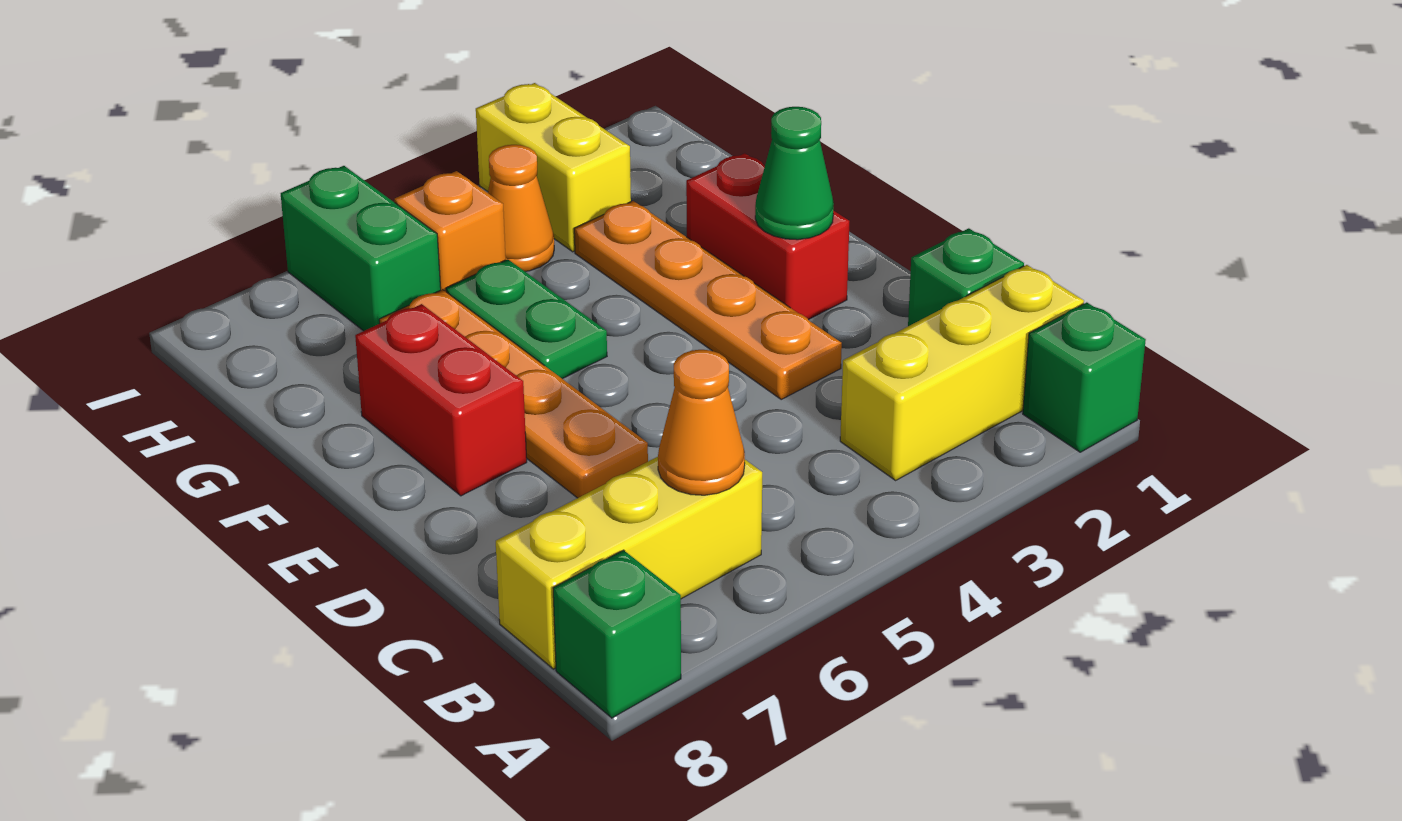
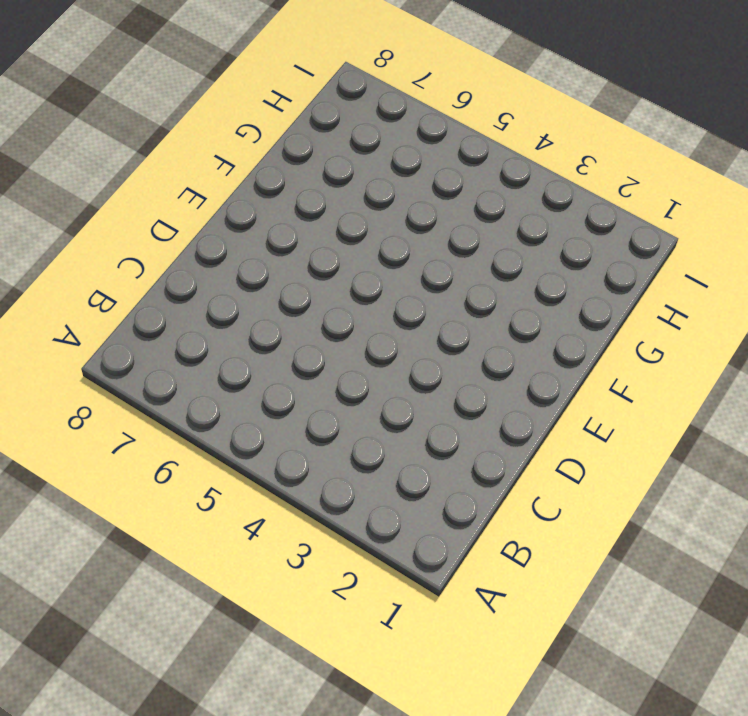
none -> green brick A1 level 1
none -> green brick A8 level 1
none -> yellow brick B1:B3 level 1

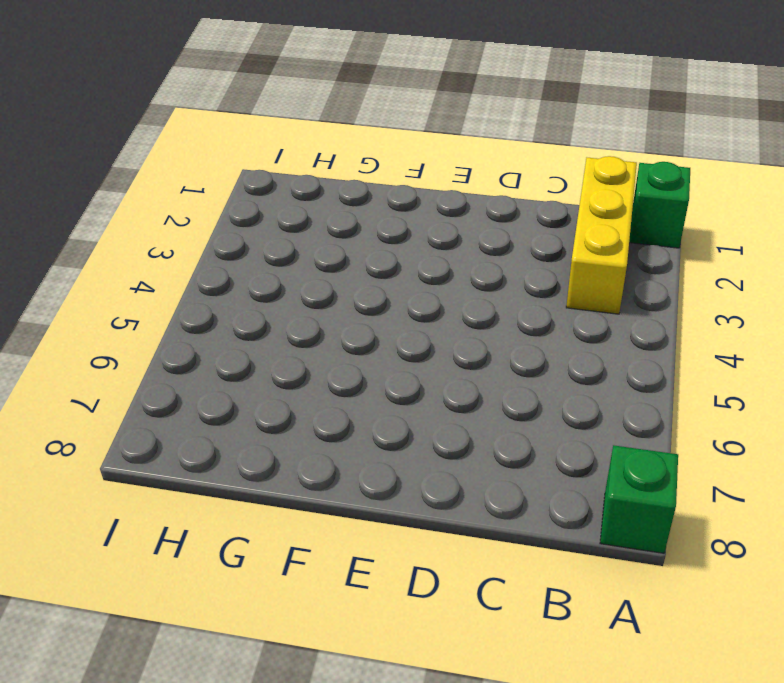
none -> yellow brick B6:B8 level 1
none -> green brick C1 level 1
none -> orange plate D3:G3 level 1

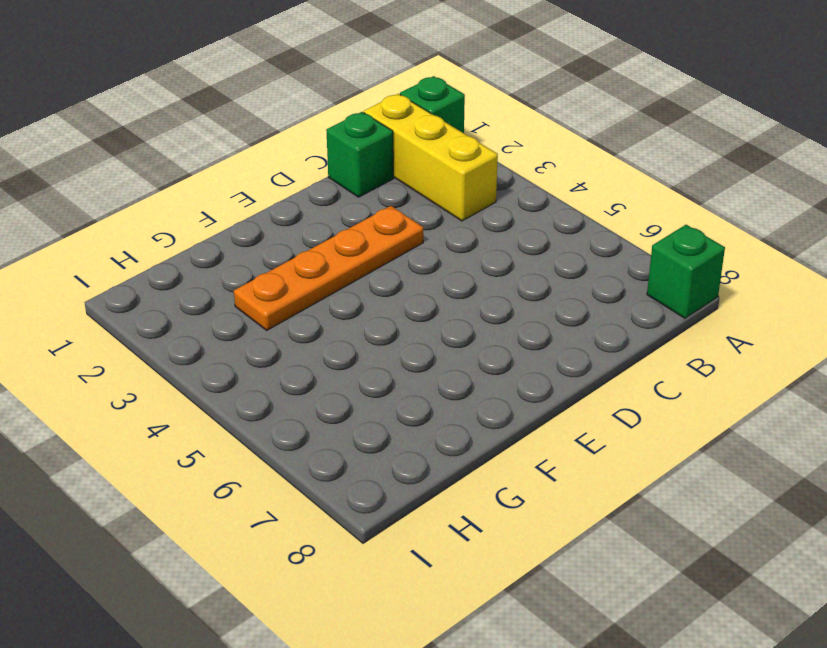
none -> yellow brick B6:B8 level 1
none -> orange plate D6:G6 level 1
none -> red brick E2:F2 level 1

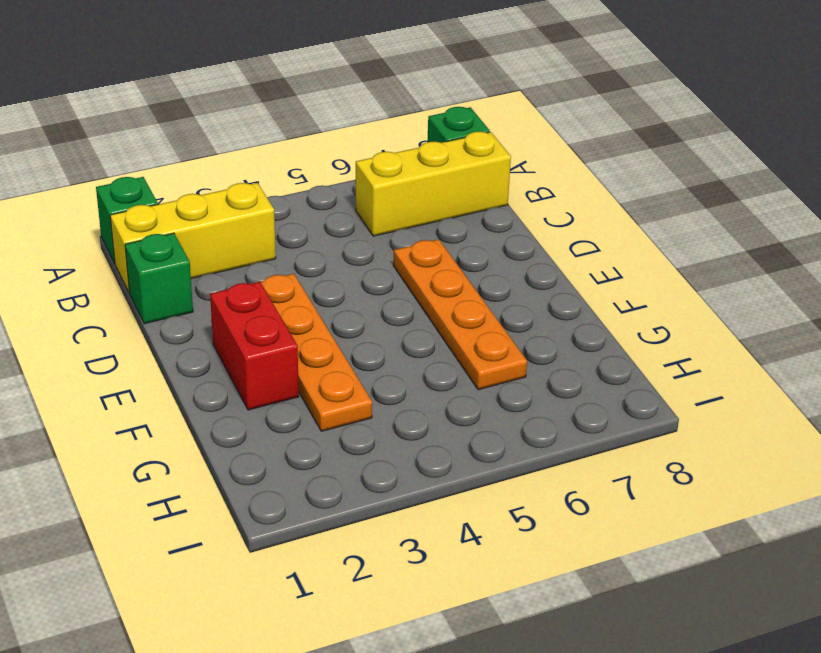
none -> red brick E7:F7 level 1
none -> green plate F5:G5 level 1
none -> yellow brick H3:I3 level 1

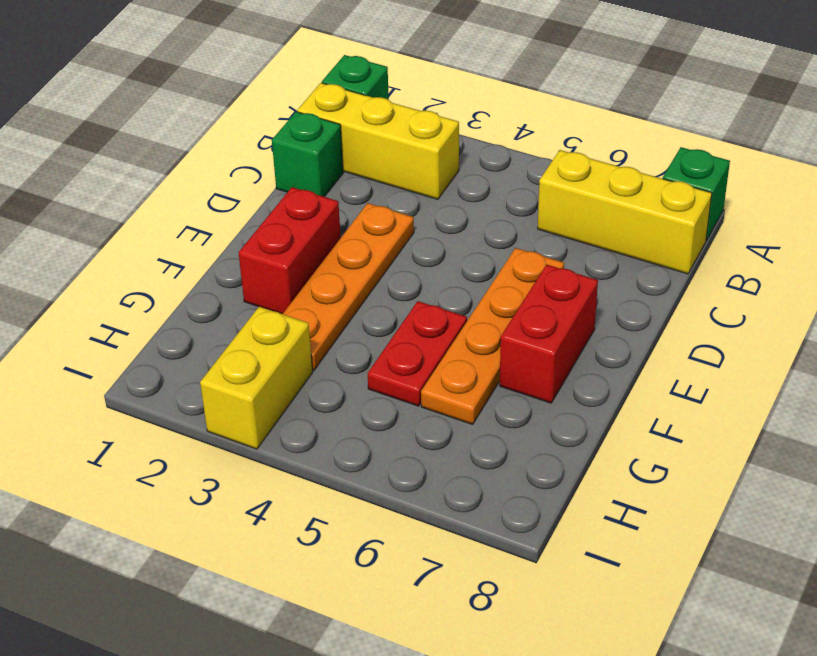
red plate F5:G5 level 1 -> green plate F5:G5 level 1
none -> orange cone H4 level 1
none -> orange brick H5 level 1
none -> green brick H6:I6 level 1

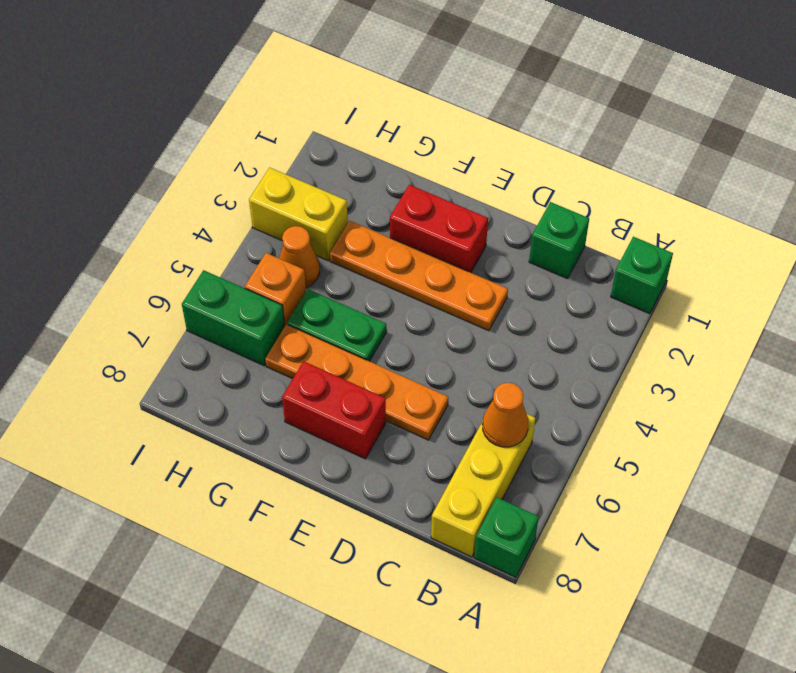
none -> yellow brick B1:B3 level 1
none -> green cone E2 level 2

